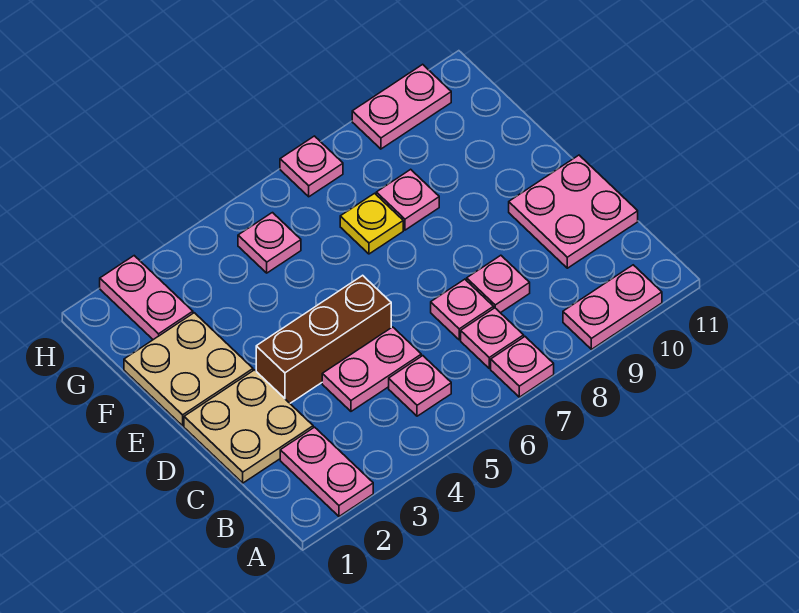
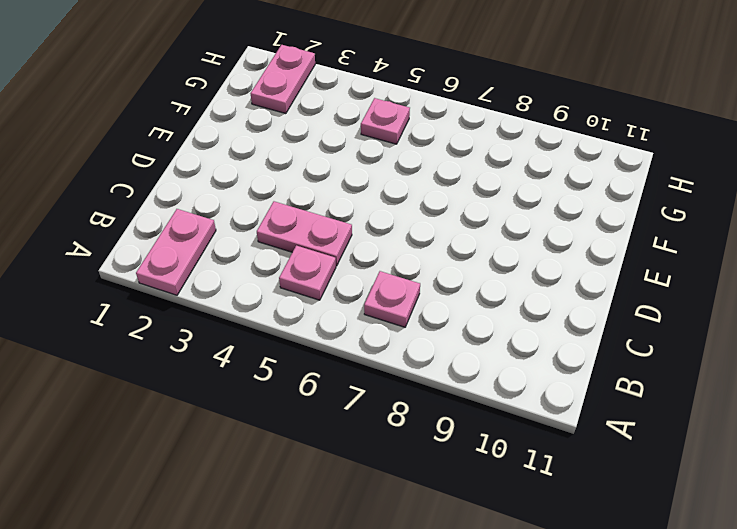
none -> pink plate A7 level 1
none -> pink plate A9:A10 level 1
none -> tan plate C1:D2 level 1

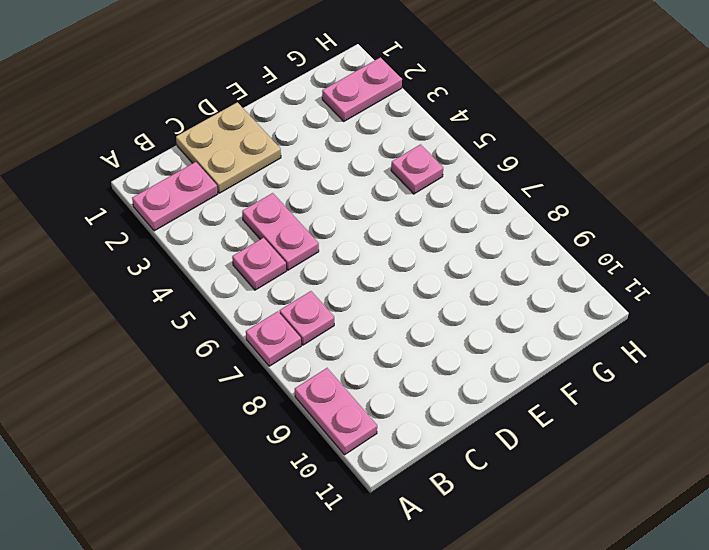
none -> pink plate C7 level 1
none -> pink plate C8 level 1
none -> pink plate C10:D11 level 1

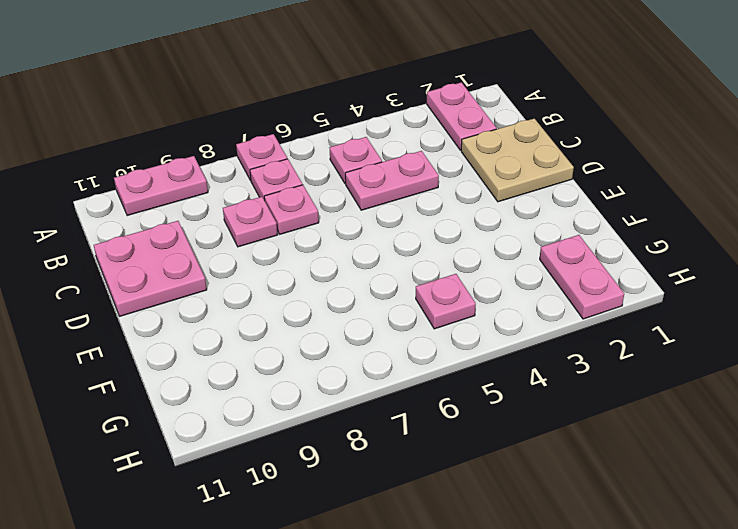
none -> brown brick D3:D5 level 1
none -> tan plate E1:F2 level 1
none -> yellow plate F7 level 1

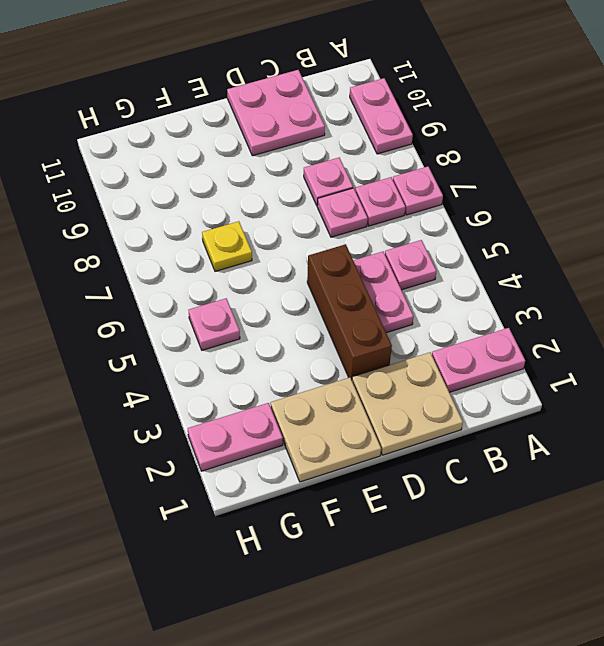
none -> pink plate F8 level 1
none -> pink plate H7 level 1
none -> pink plate H9:H10 level 1

